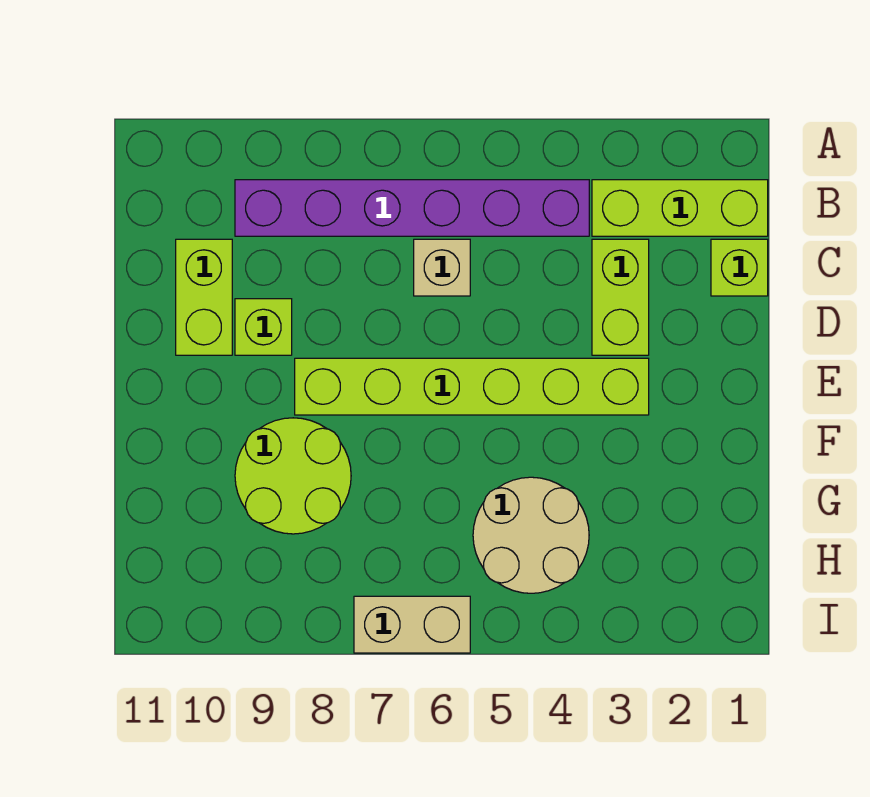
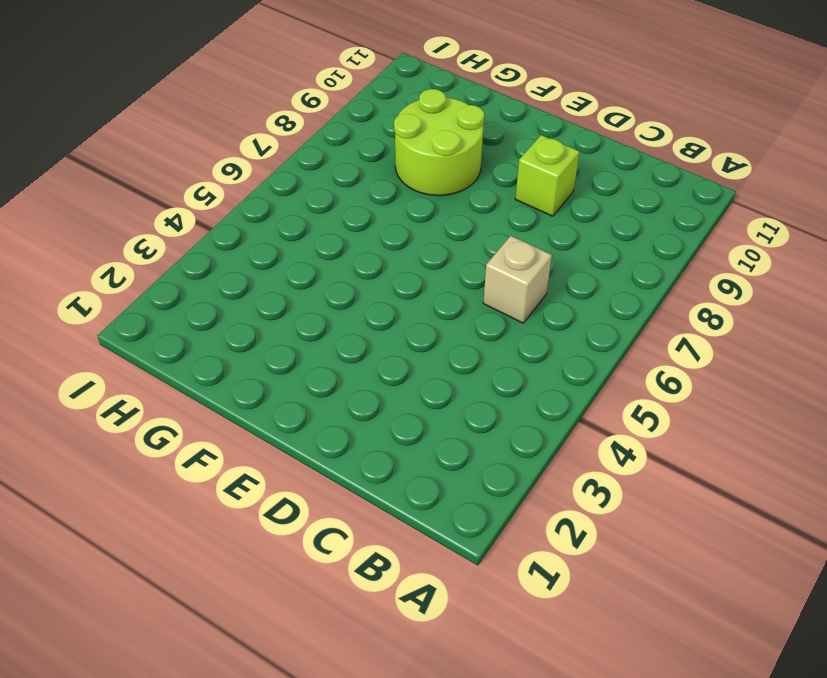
none -> lime brick B1:B3 level 1
none -> purple brick B4:B9 level 1

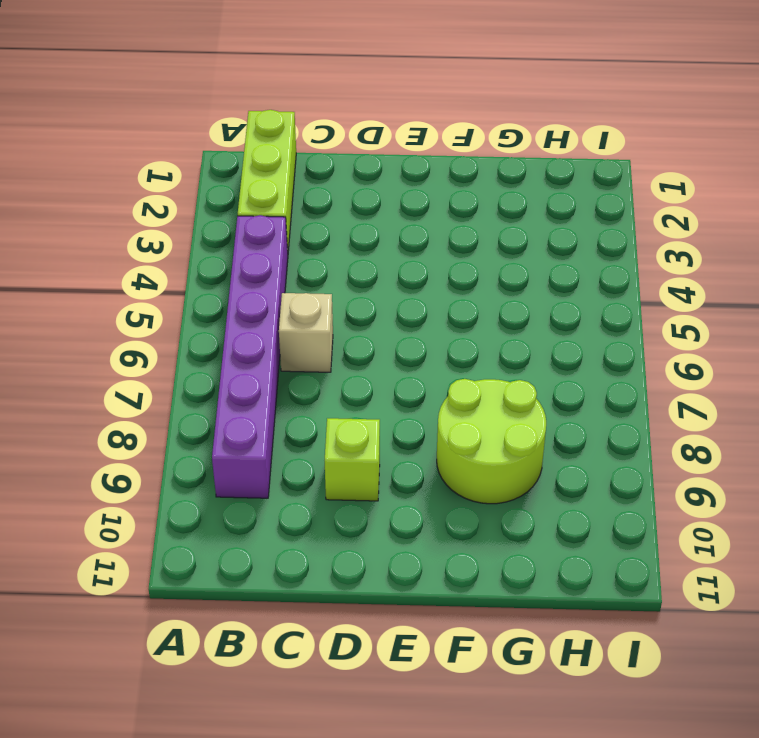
none -> lime brick C1 level 1
none -> lime brick C3:D3 level 1

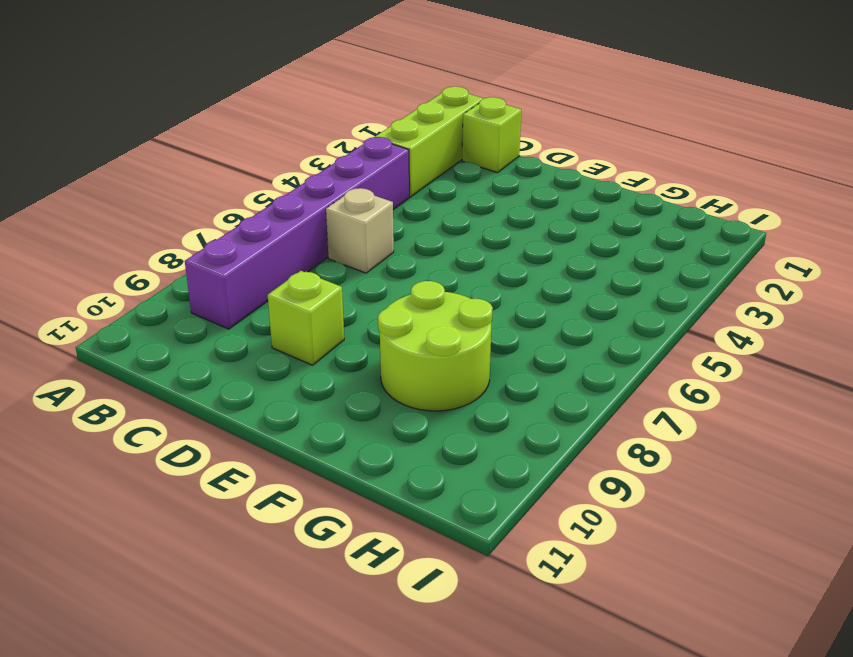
none -> lime brick C3:D3 level 1
none -> lime brick C10:D10 level 1

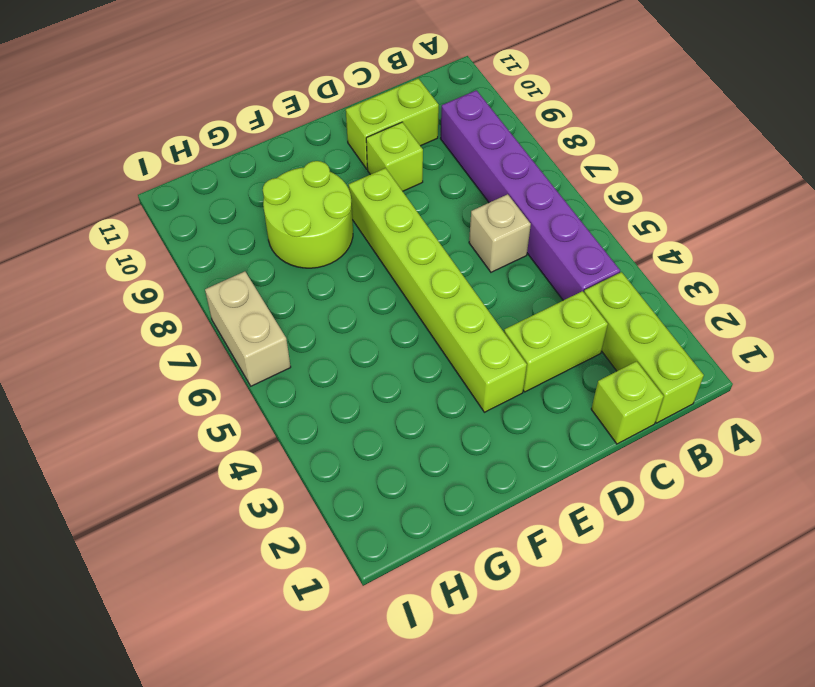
none -> tan round brick G4:H5 level 1

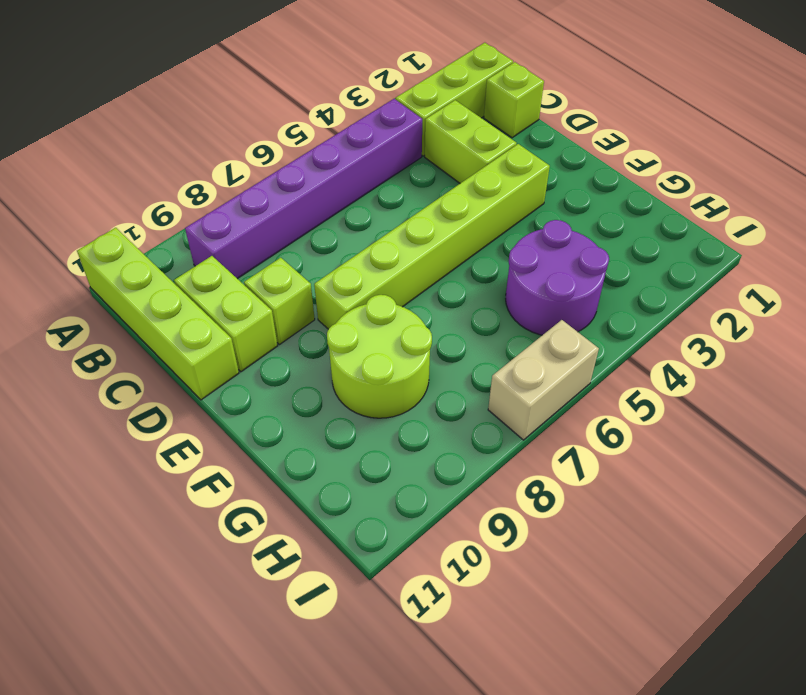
lime brick A11:D11 level 1 -> none
purple round brick G4:H5 level 1 -> tan round brick G4:H5 level 1
none -> tan brick C6 level 1

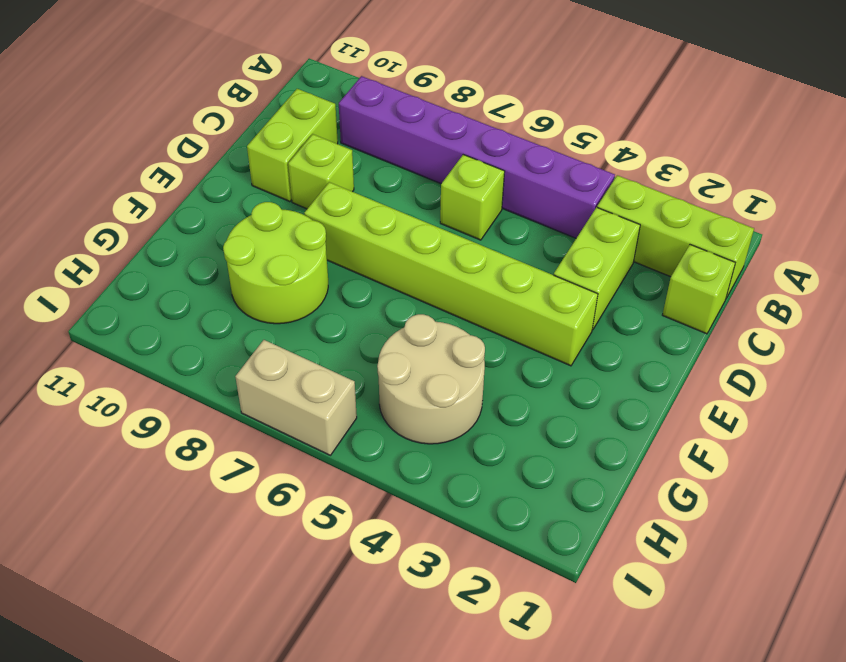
lime brick C6 level 1 -> tan brick C6 level 1

